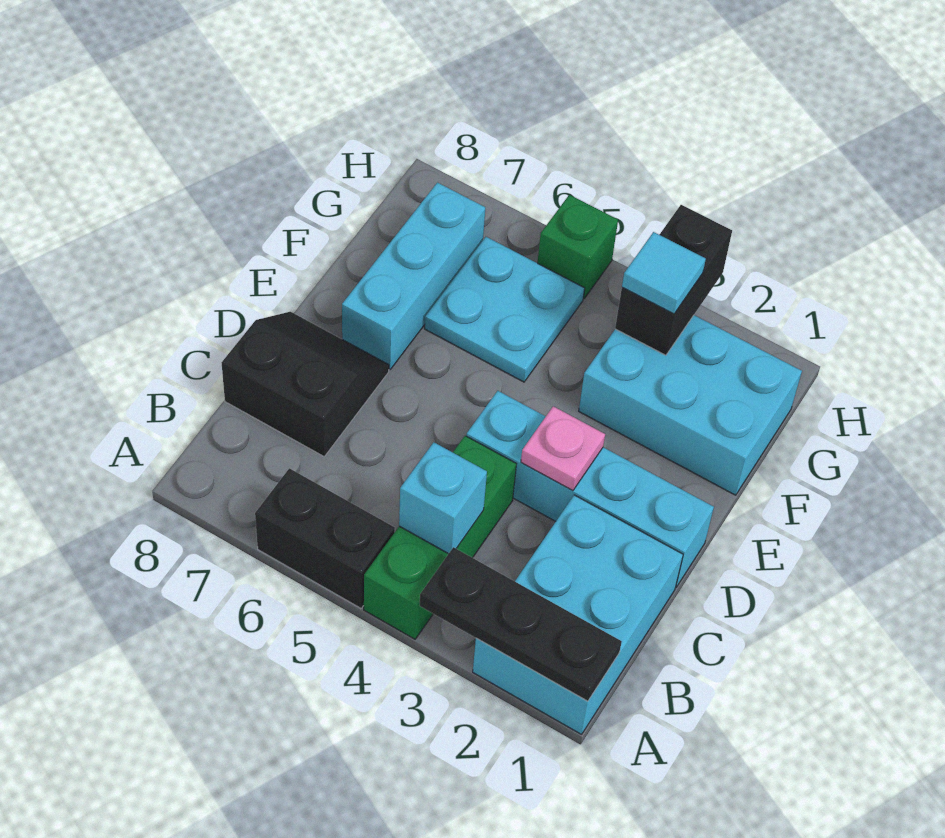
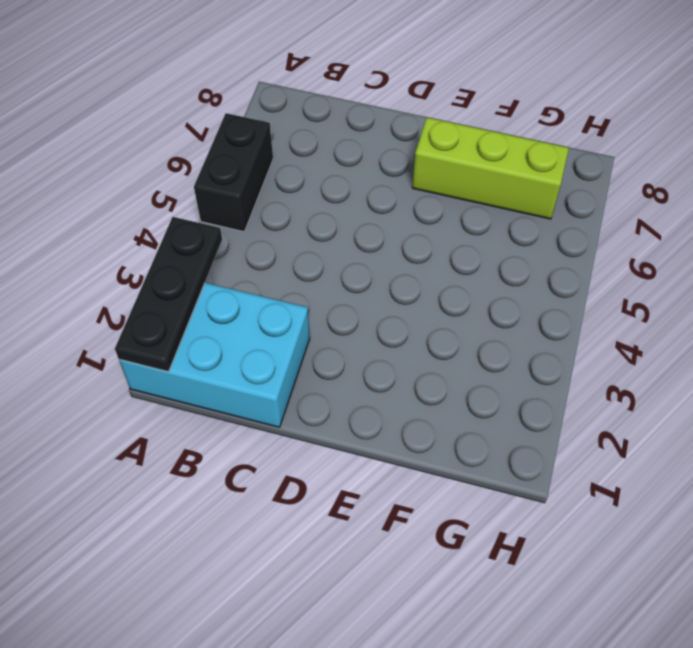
lime brick E7:G7 level 1 -> cyan brick E7:G7 level 1
none -> green brick A4:C4 level 1
none -> black slope C7:D8 level 1 top C
none -> cyan brick D1:D4 level 1

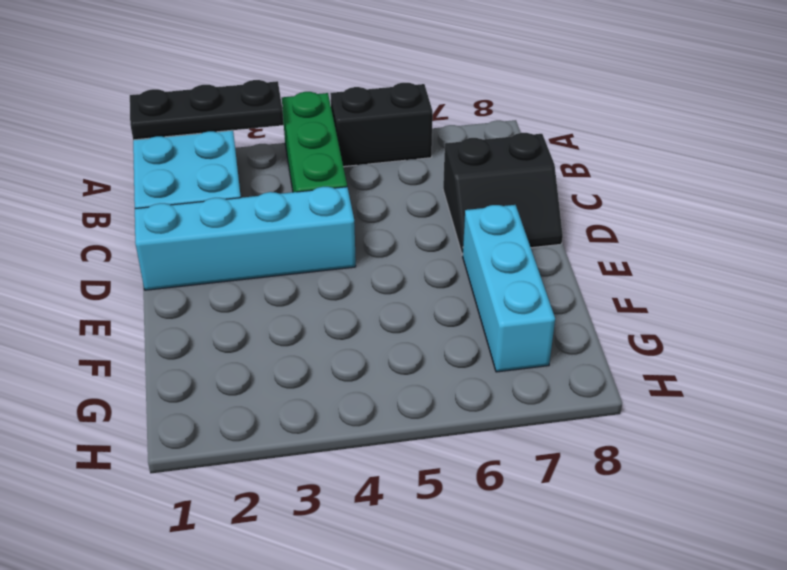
none -> cyan brick F1:G3 level 1
none -> cyan plate F5:G6 level 1
none -> green brick H5 level 1

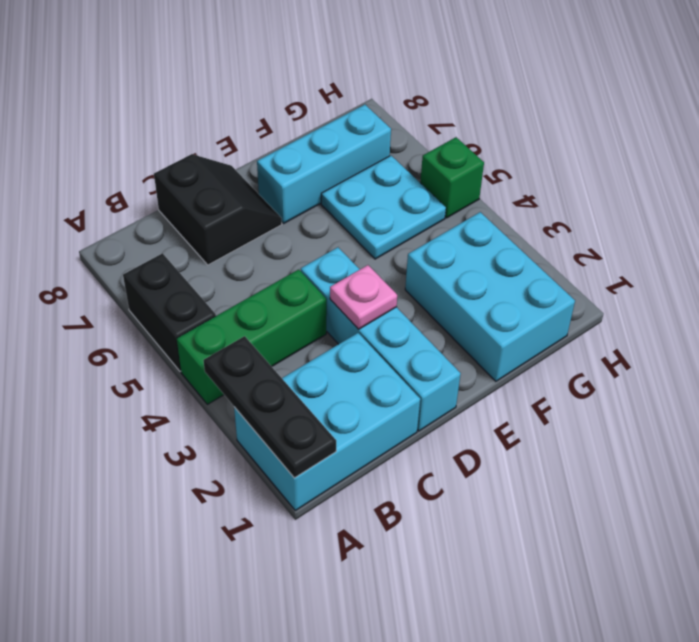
none -> cyan brick B4 level 2
none -> black brick G3:H3 level 2
none -> cyan tile G3 level 3

